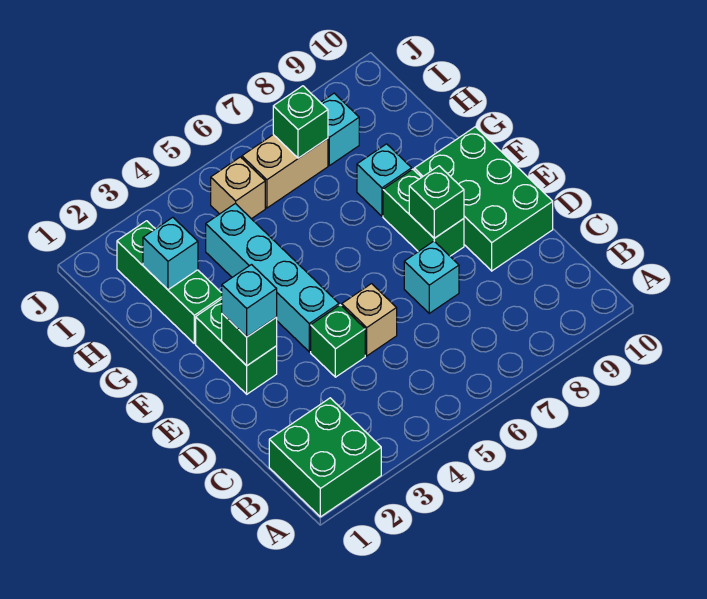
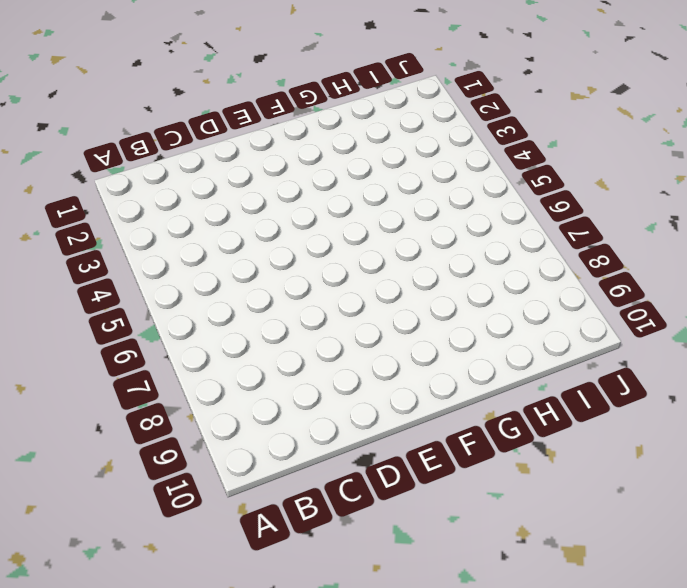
none -> green brick A1:B2 level 1
none -> green brick D4 level 1
none -> tan brick D5 level 1

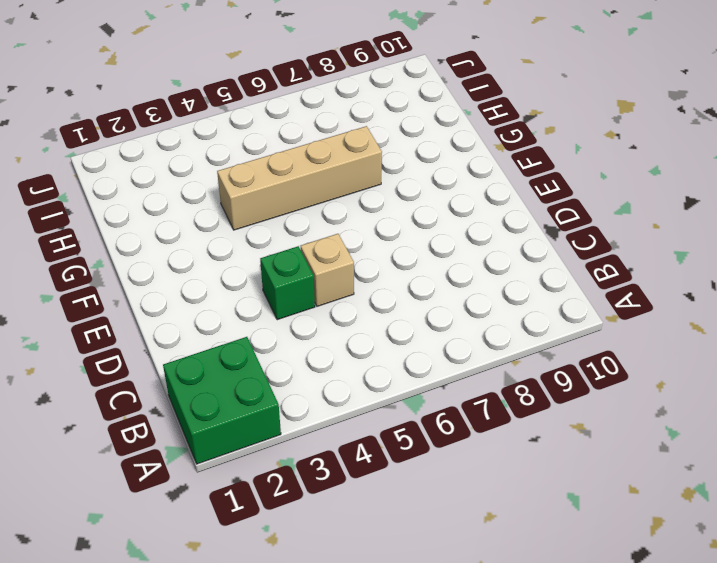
tan brick G4:G7 level 1 -> cyan brick E4:H4 level 1
none -> cyan brick D7 level 1
none -> green brick D9:F10 level 1
none -> green brick E2:F2 level 1

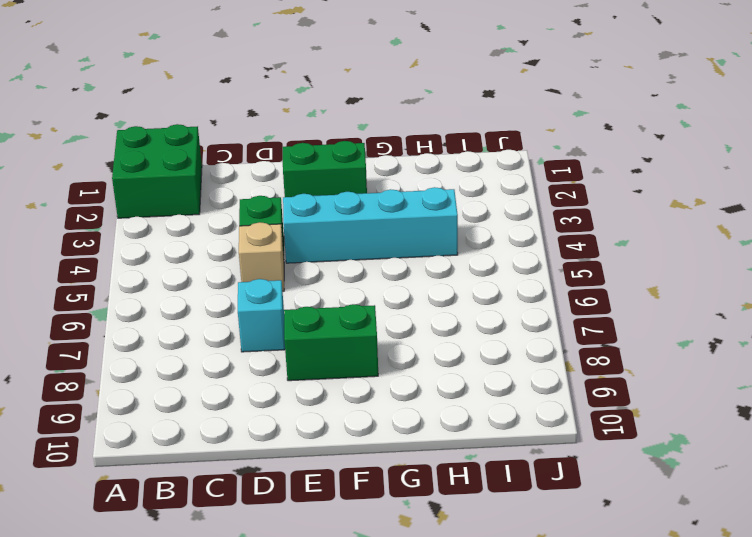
none -> green brick D9:F10 level 1
none -> green brick G2:I2 level 1
none -> cyan brick G8 level 1

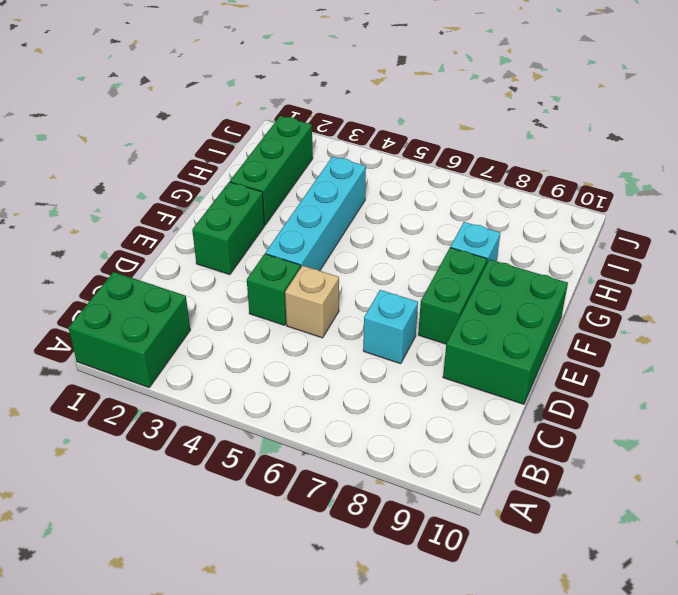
none -> tan brick I5 level 1
none -> tan brick I6:I7 level 1
none -> cyan brick I8 level 1

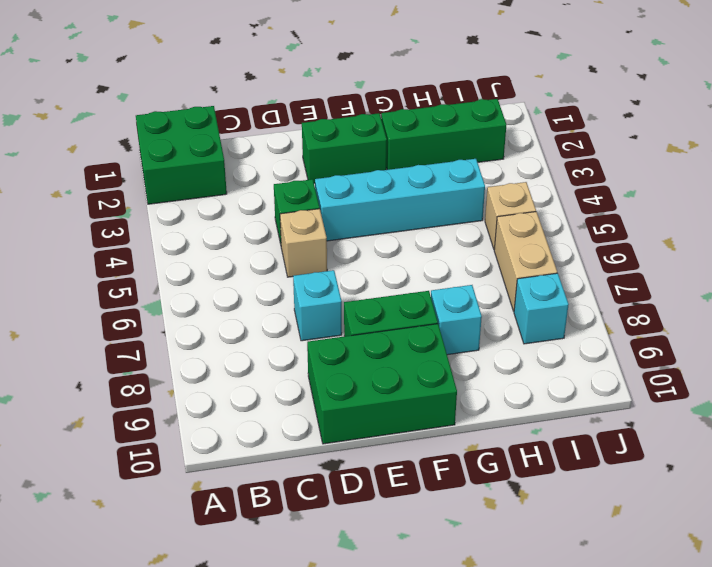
none -> green brick E2 level 2
none -> green brick E8 level 2
none -> cyan brick H2 level 2

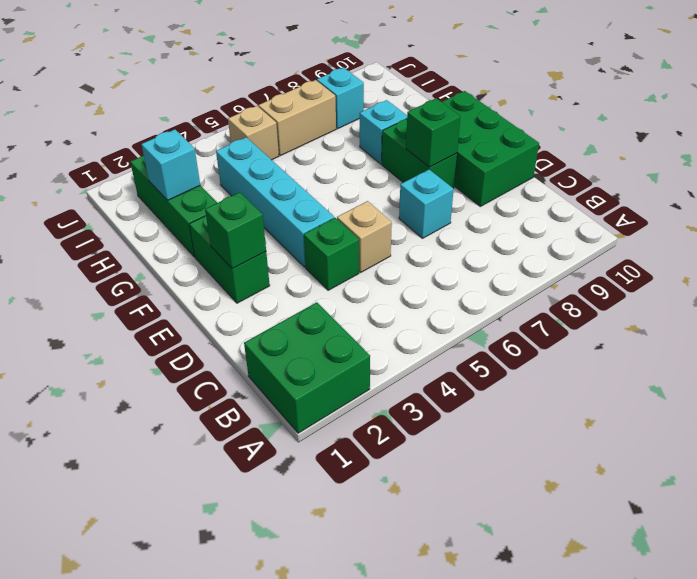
none -> green brick I7 level 2
none -> cyan brick E2 level 3

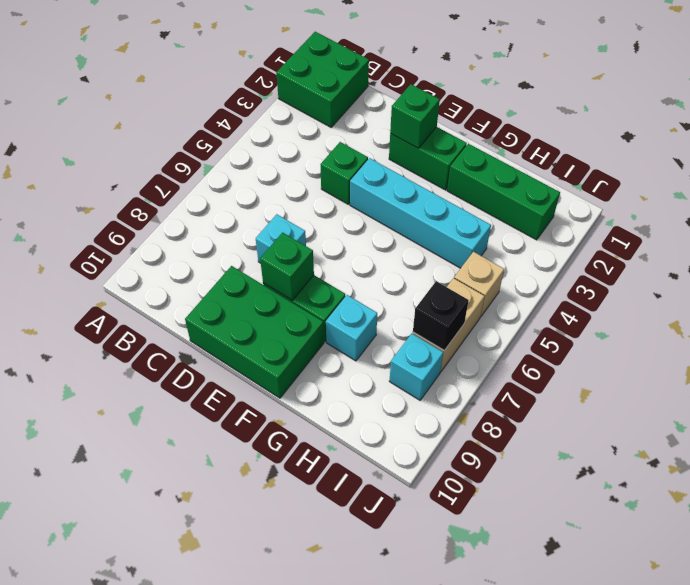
black brick I7 level 2 -> green brick I7 level 2
none -> tan brick D5 level 1
none -> cyan brick H2 level 2
none -> cyan brick E2 level 3

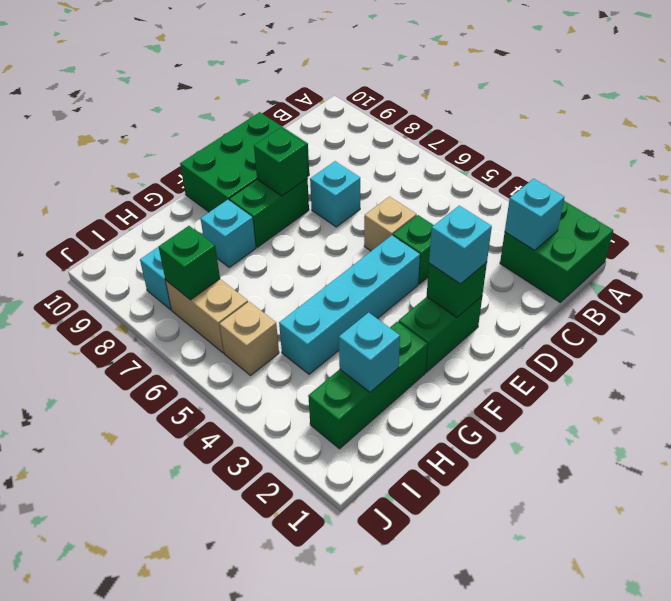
cyan brick B2 level 2 -> none

